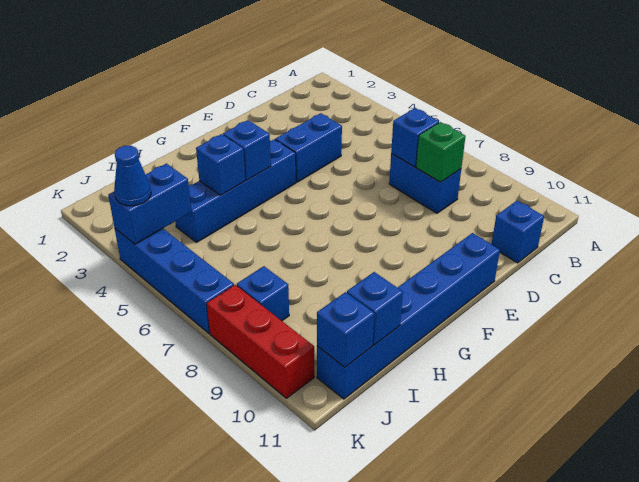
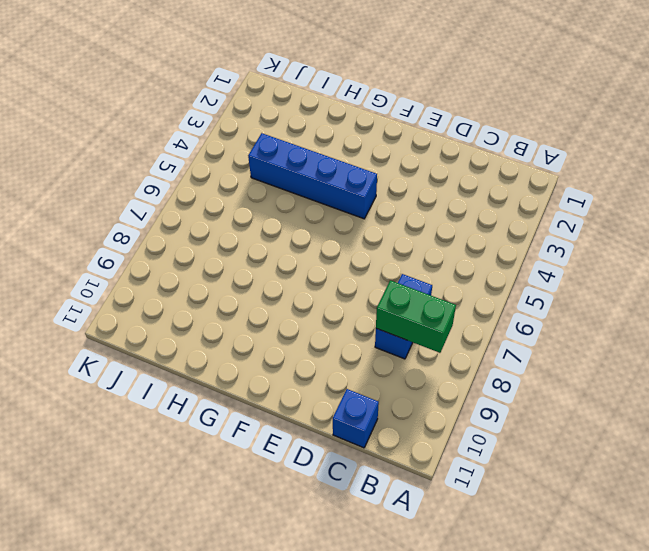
green brick B8:C8 level 2 -> green brick C8 level 2
none -> blue brick D4:E4 level 1
none -> blue brick E11:J11 level 1
none -> blue brick J8 level 1

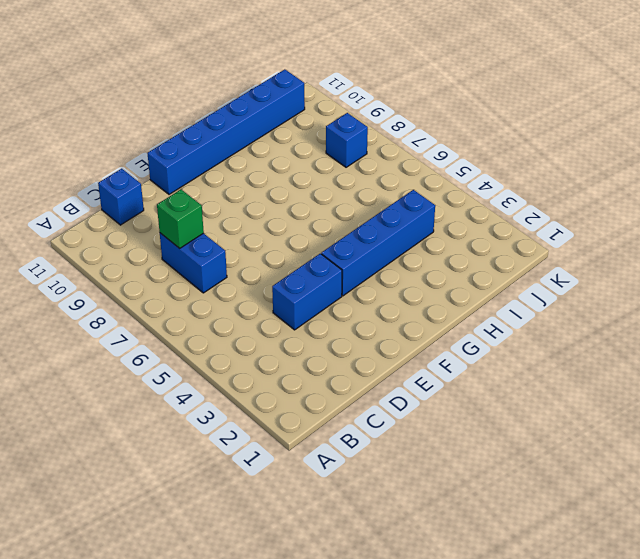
none -> blue brick K4:K7 level 1
none -> red brick K8:K10 level 1
none -> blue brick C7 level 2

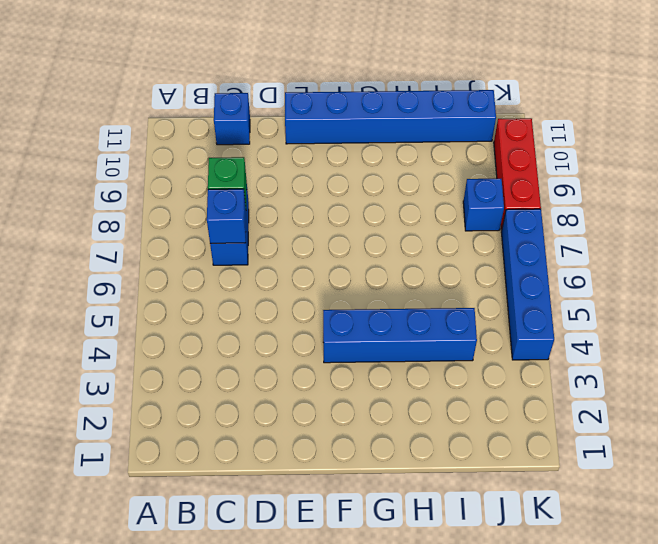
none -> blue brick D4:E4 level 1
none -> blue brick G4 level 2
none -> blue brick H4 level 2

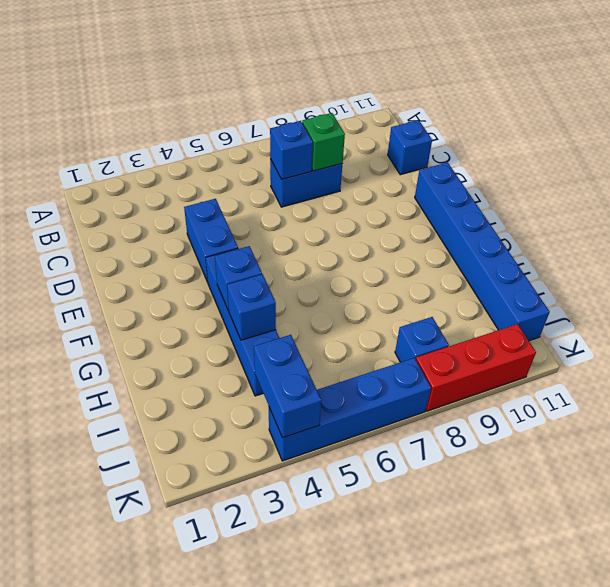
none -> blue brick I11 level 2
none -> blue brick J11 level 2
none -> blue cone K4 level 3

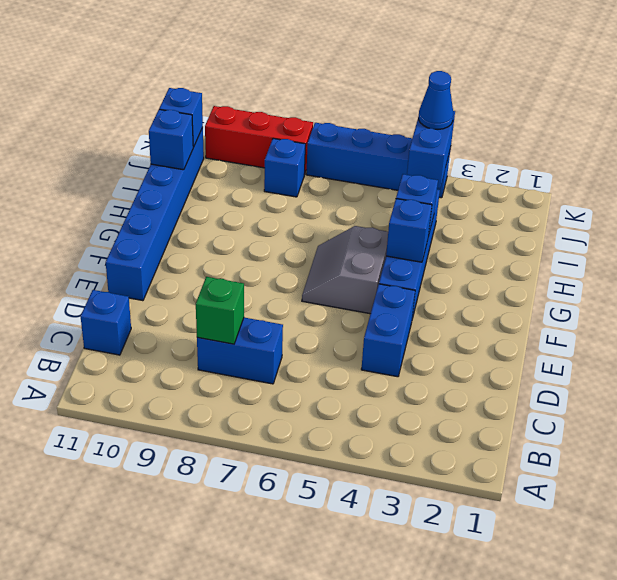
grey slope F5:G6 level 1 top 5 -> none
none -> blue brick C7 level 2

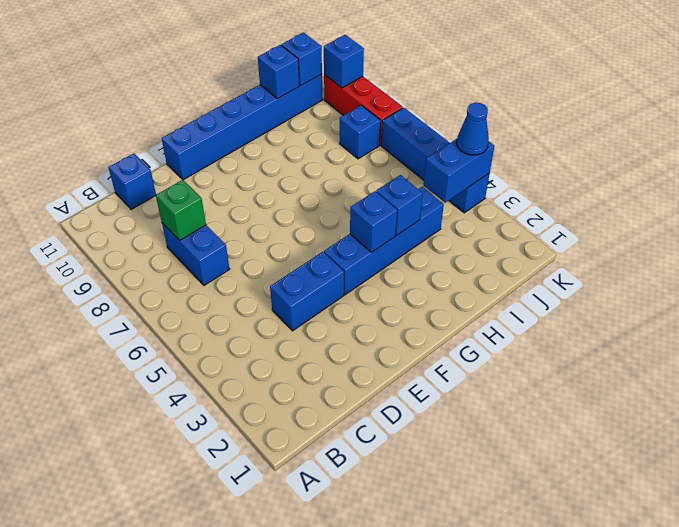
blue brick K10 level 2 -> blue brick C7 level 2

